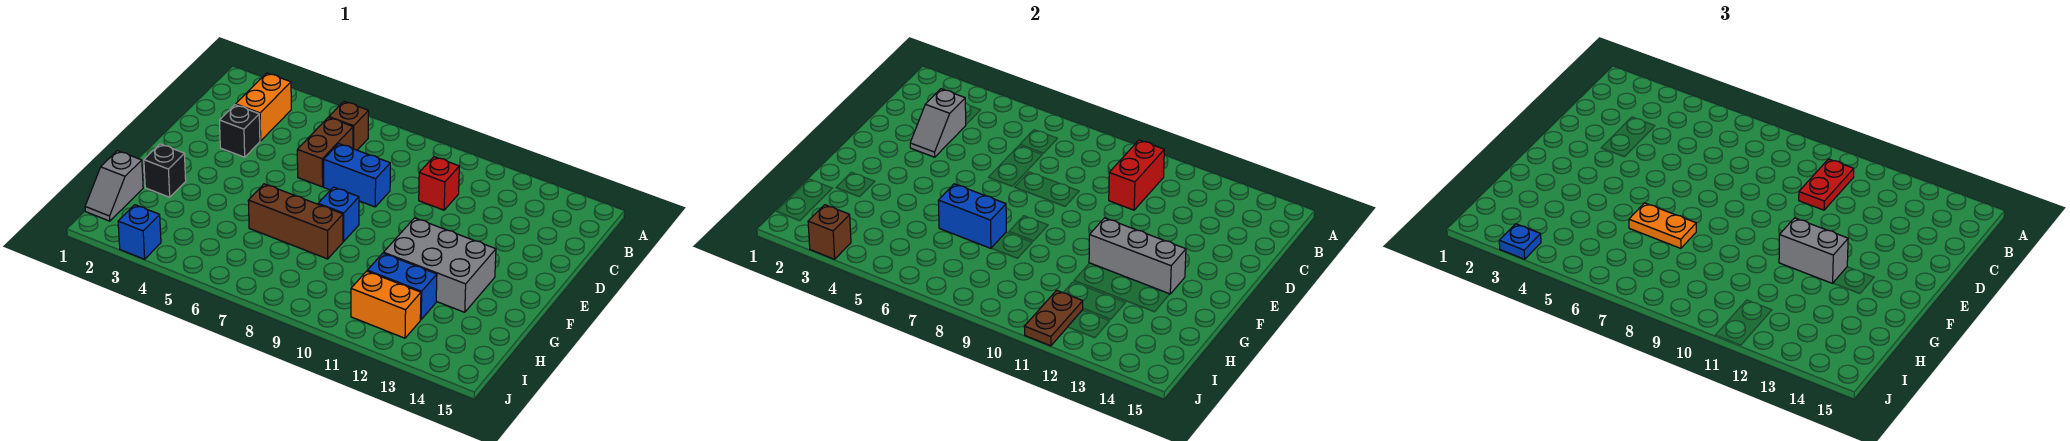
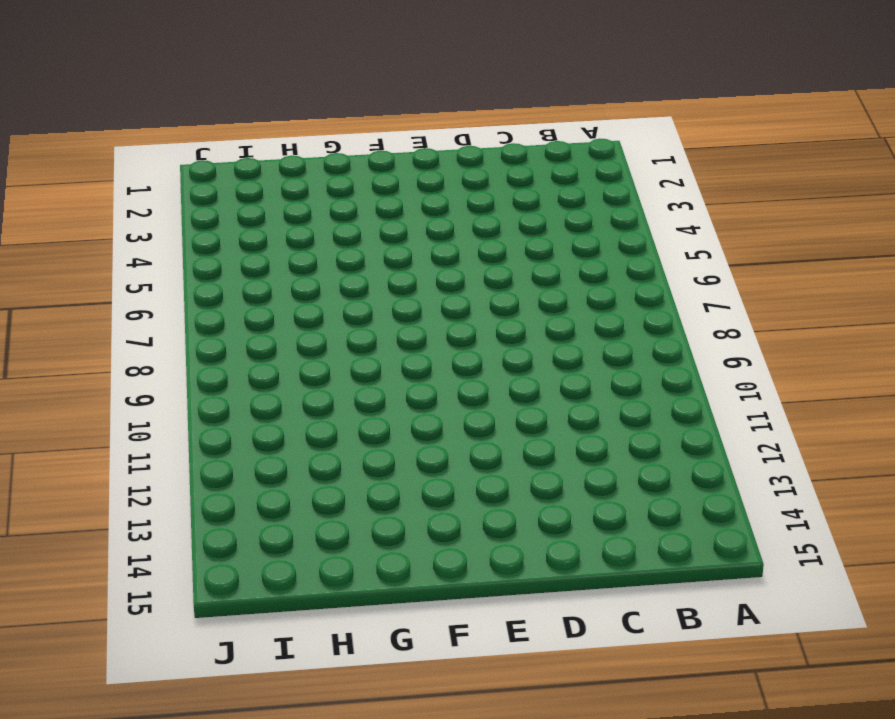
none -> orange brick B3:C3 level 1
none -> brown brick B6 level 1
none -> brown brick C6:D6 level 1

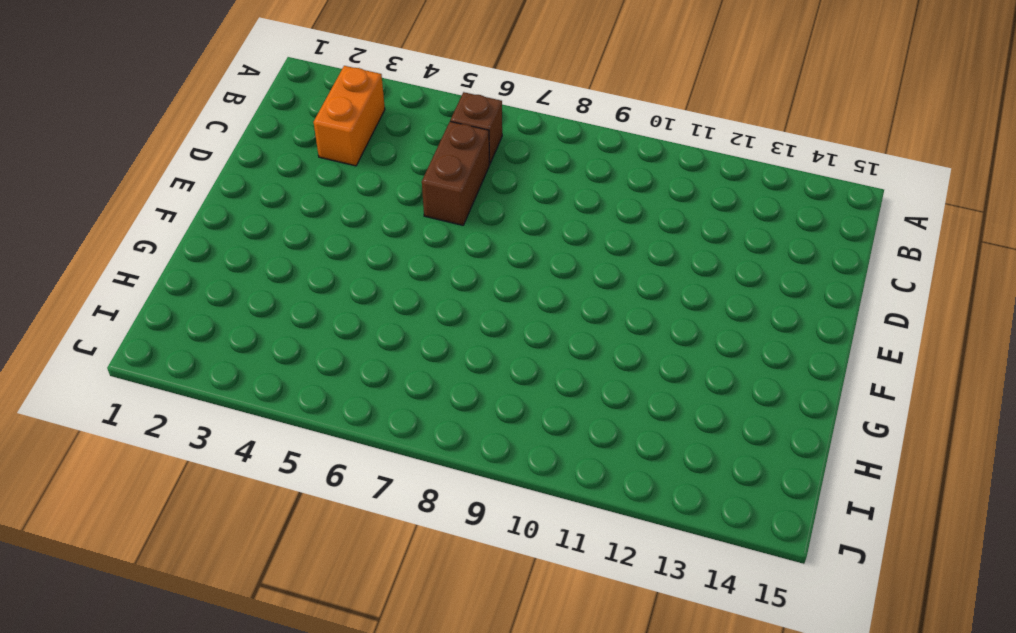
none -> red brick C10 level 1
none -> black brick D3 level 1
none -> blue brick D7:D8 level 1

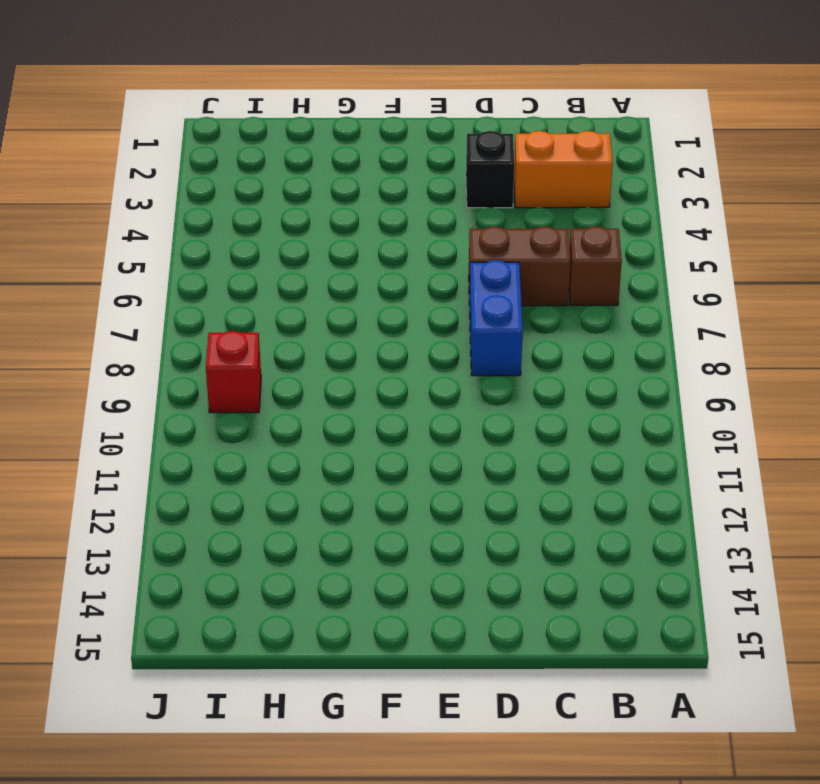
red brick I9 level 1 -> red brick C10 level 1
none -> blue brick F8 level 1
none -> grey brick F11:G13 level 1
none -> black brick G2 level 1

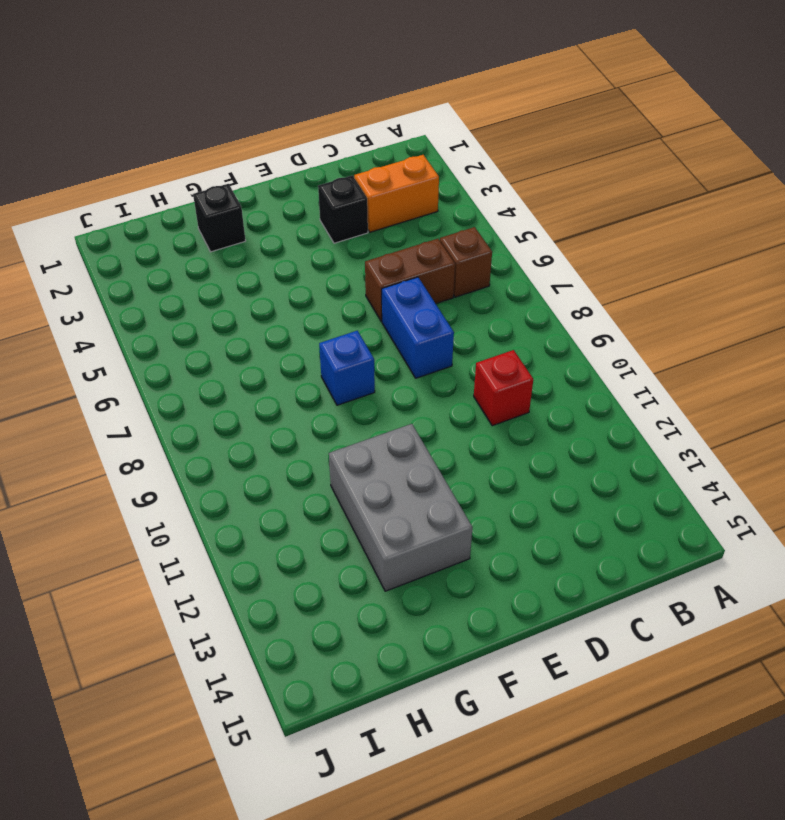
none -> brown brick G6:G8 level 1
none -> grey slope H1:I1 level 1 top H
none -> blue brick H11:H12 level 1

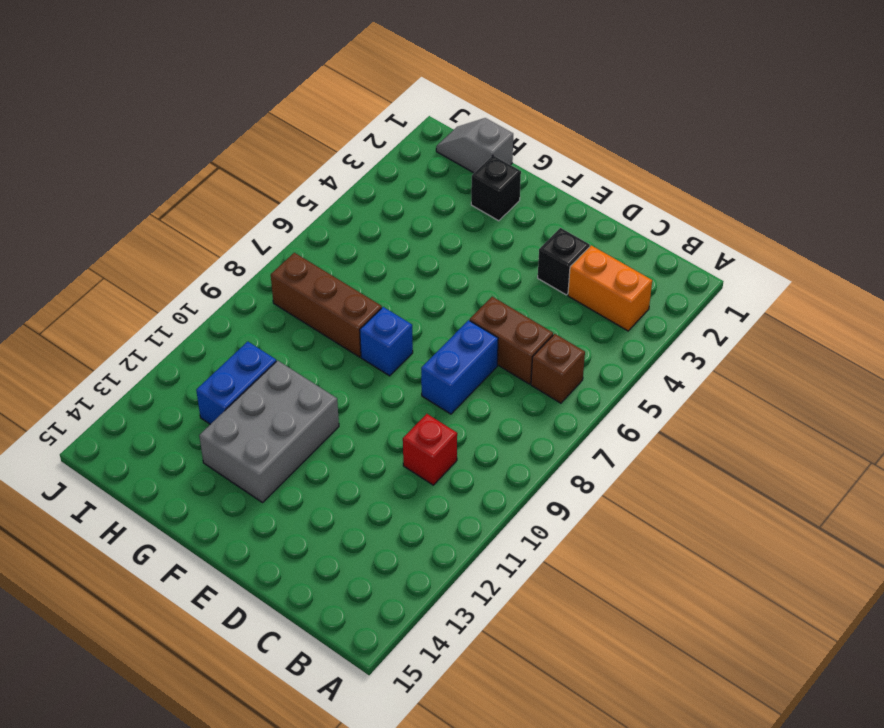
brown brick G8:I8 level 1 -> brown brick G6:G8 level 1
none -> orange brick I11:I12 level 1
none -> blue brick J3 level 1
none -> red brick B10:C10 level 2

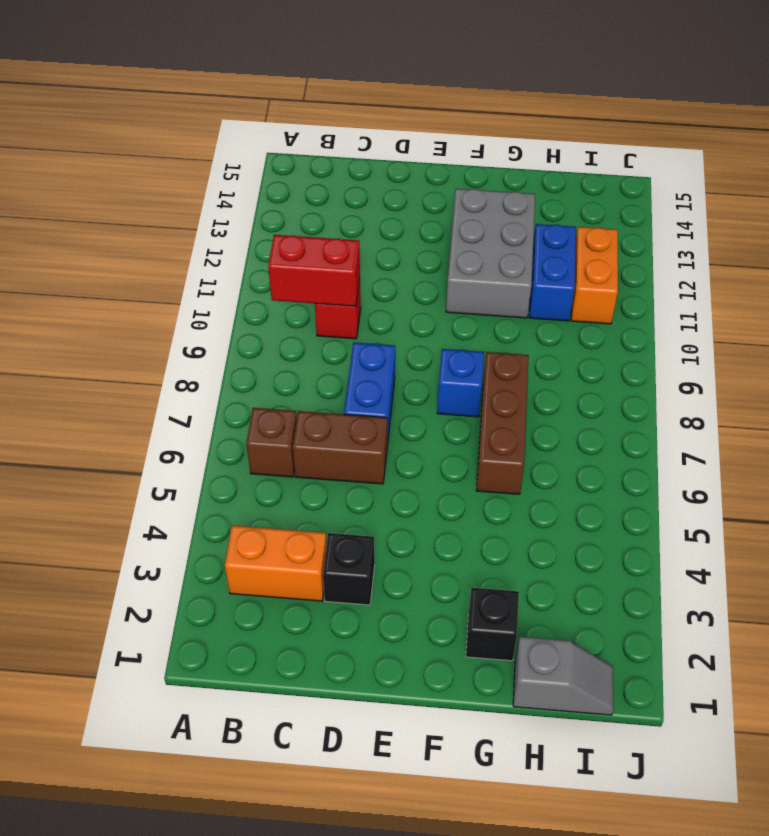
none -> blue brick J3 level 1
none -> grey slope C3:D3 level 2 top C
none -> grey brick F11:F13 level 2

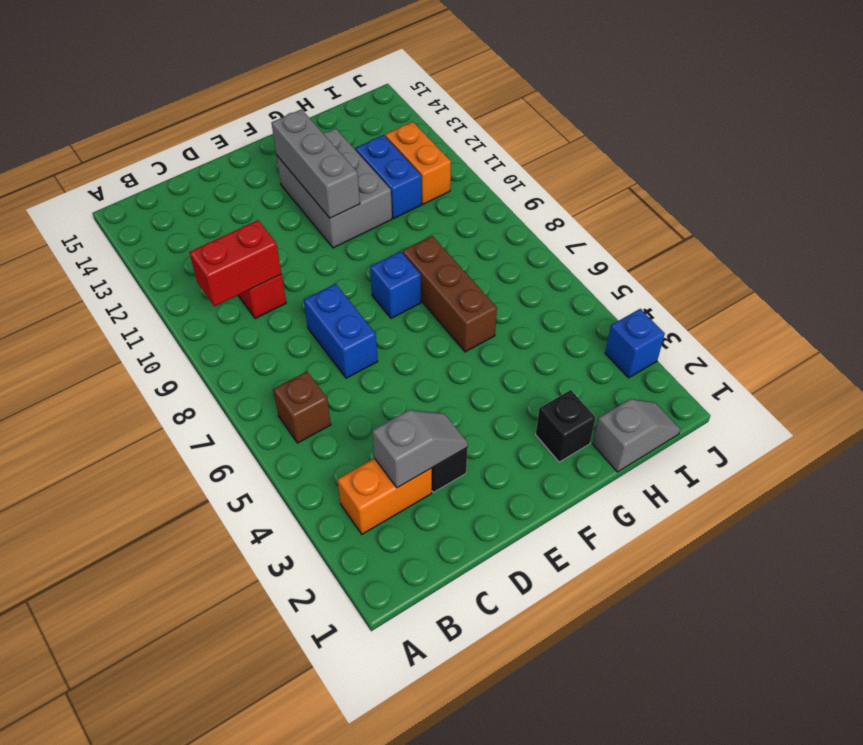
none -> brown brick C6:D6 level 1
none -> blue brick G6:G7 level 2
none -> brown plate I11:J11 level 2

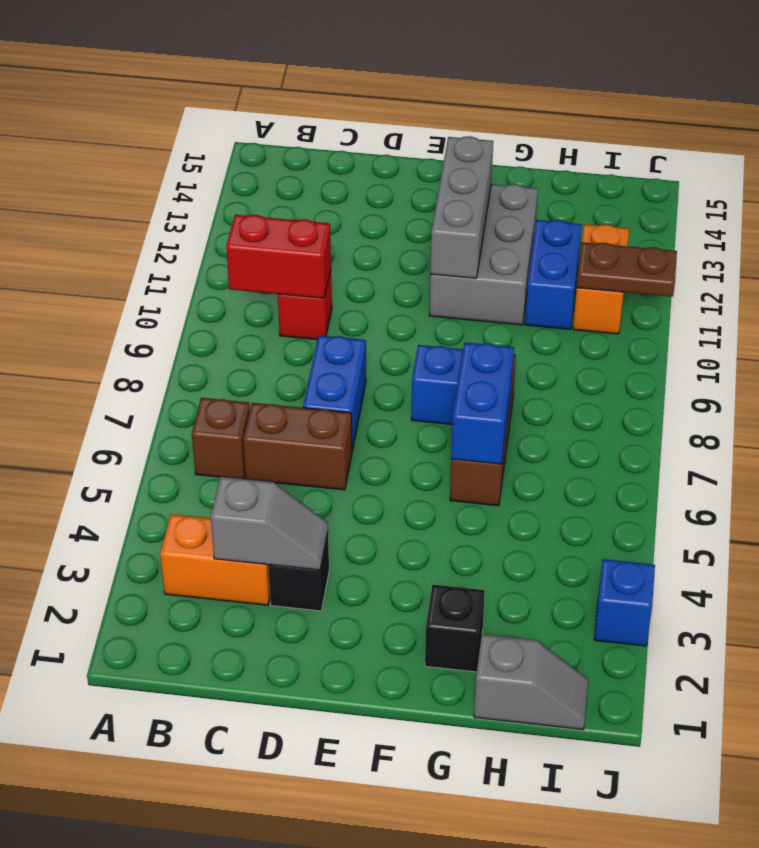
none -> brown brick J3 level 2
none -> red plate B10:C10 level 3
none -> grey brick F11:F12 level 3

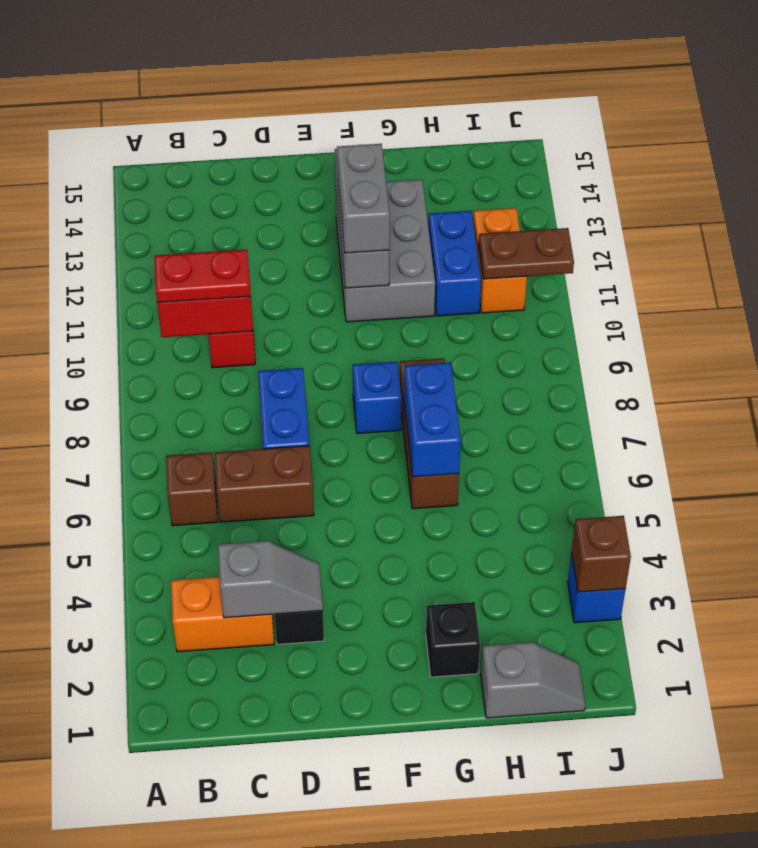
none -> orange plate G6:G7 level 3
none -> blue plate J3 level 3

